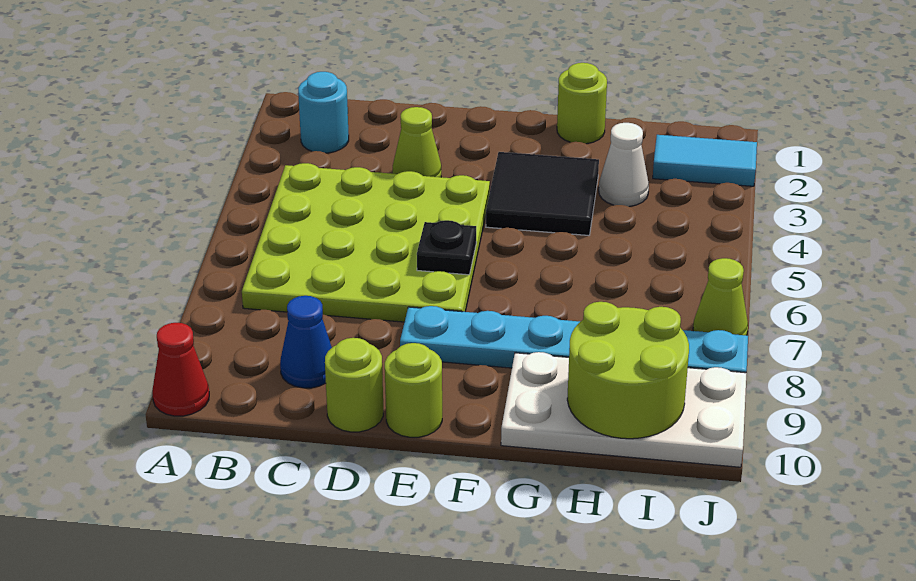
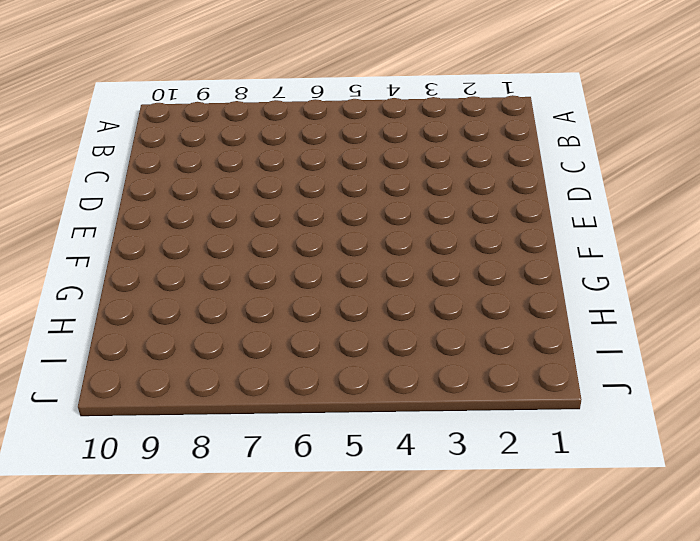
none -> red cone A10 level 1
none -> cyan round brick B2 level 1
none -> lime plate B4:E7 level 1

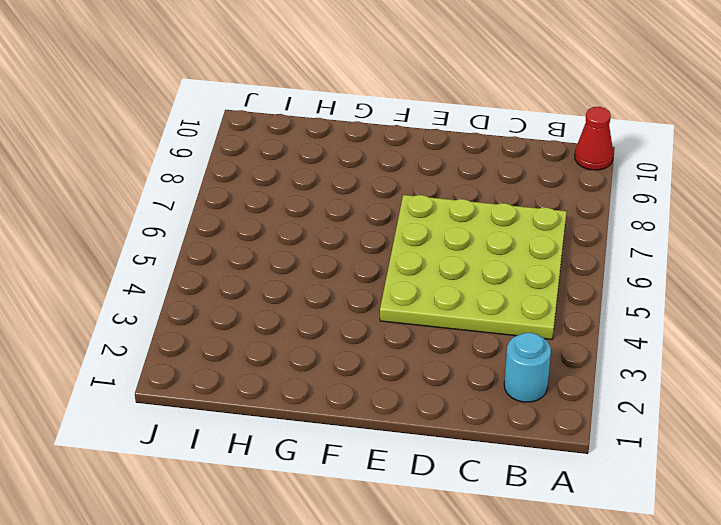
none -> blue cone C9 level 1
none -> lime cone D3 level 1
none -> lime round brick D10 level 1

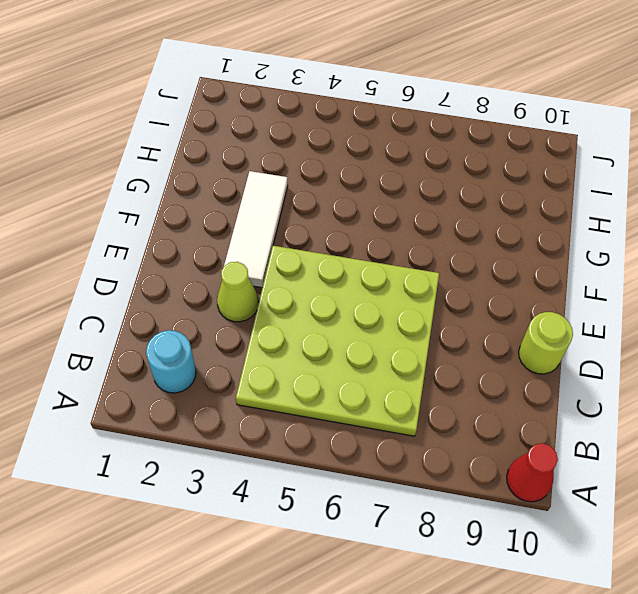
white tile E3:G3 level 1 -> black tile F3:G4 level 1
none -> blue cone C9 level 1
none -> cyan plate E8:J8 level 1
none -> lime round brick E10 level 1

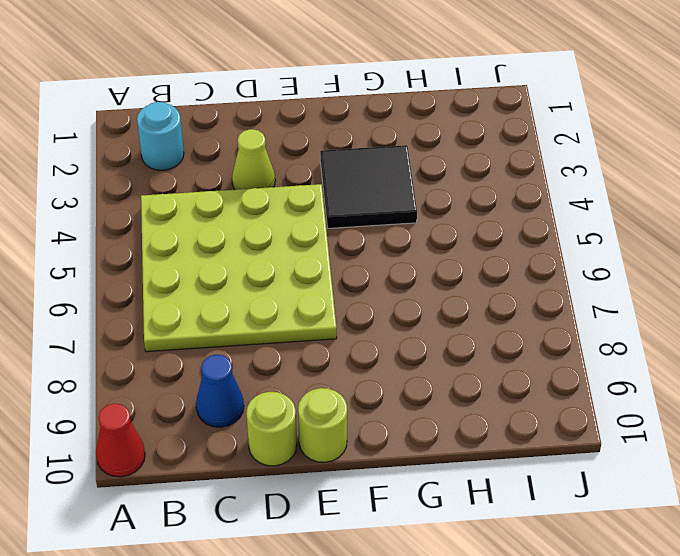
none -> cyan plate E8:J8 level 1
none -> lime round brick G1 level 1
none -> white plate G9:J10 level 1

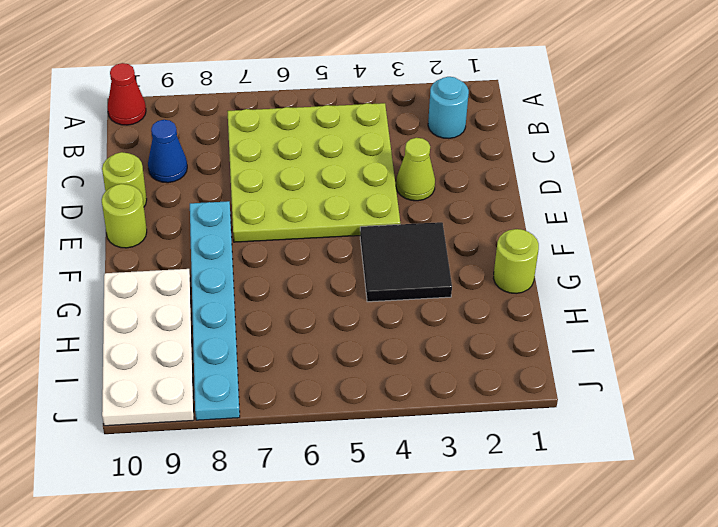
none -> white cone H3 level 1
none -> cyan tile I2:J2 level 1
none -> lime cone J7 level 1

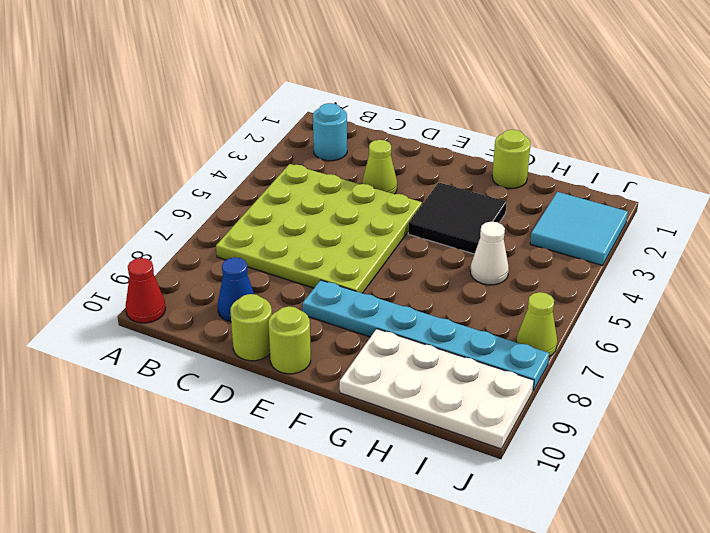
white cone H5 level 1 -> white cone H3 level 1
cyan tile I2:J3 level 1 -> cyan tile I2:J2 level 1
none -> black plate E6 level 2
none -> lime round brick H9:I10 level 2

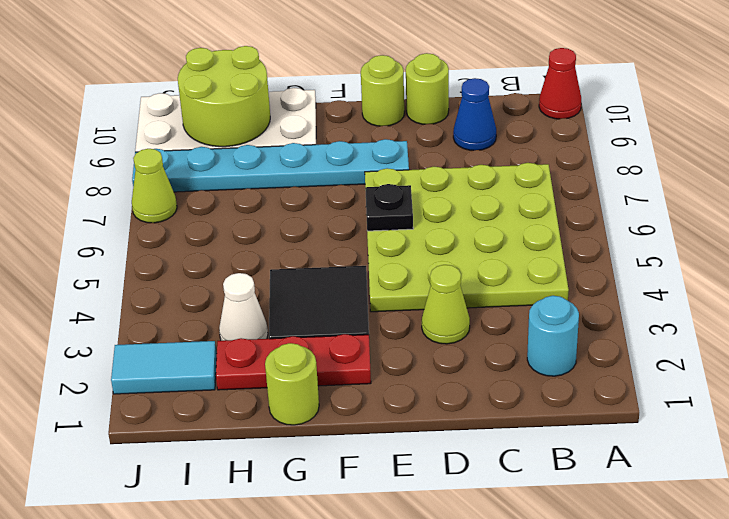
red plate F2:H2 level 1 -> none

